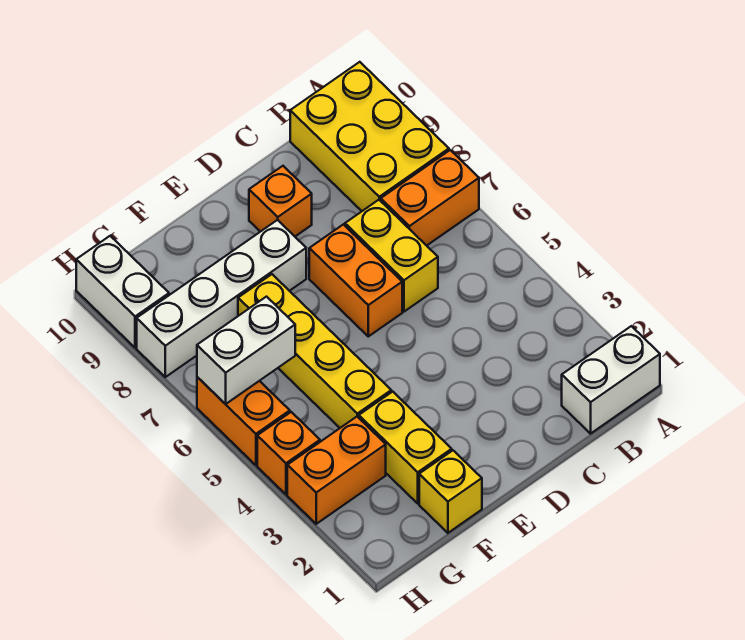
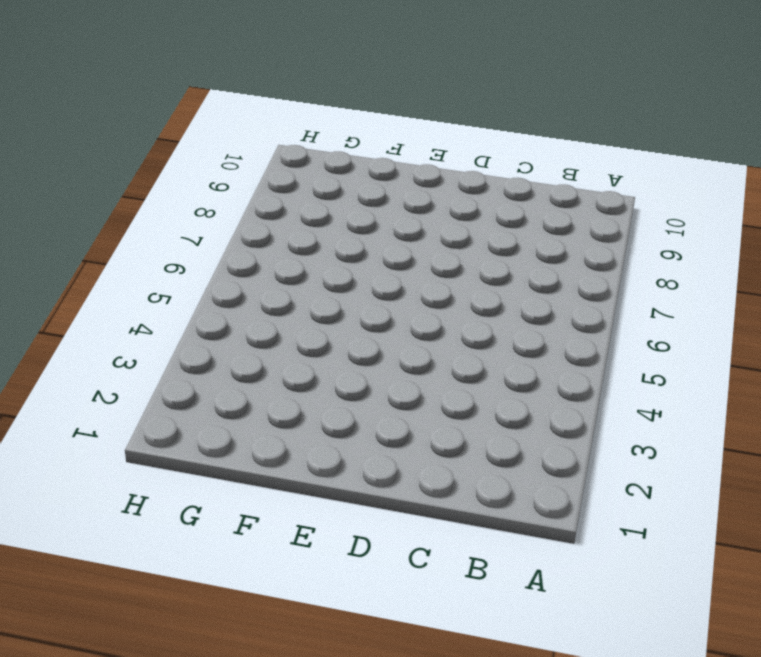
none -> white brick A1:B1 level 1
none -> orange brick A7:B7 level 1
none -> yellow brick A8:B10 level 1

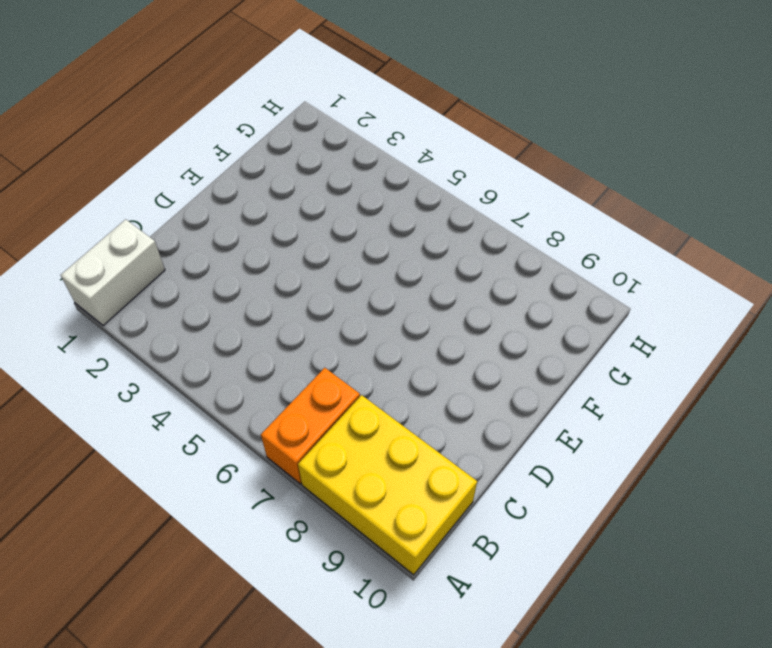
none -> yellow brick C6:C7 level 1
none -> orange brick D6:D7 level 1
none -> orange brick D9 level 1

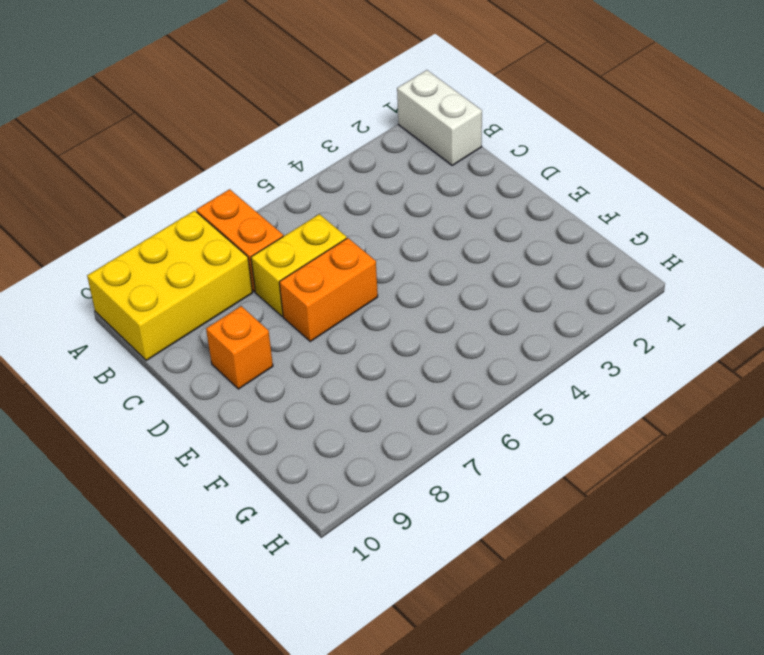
none -> white brick E8:H8 level 1
none -> yellow brick F1 level 1
none -> yellow brick F2:F3 level 1

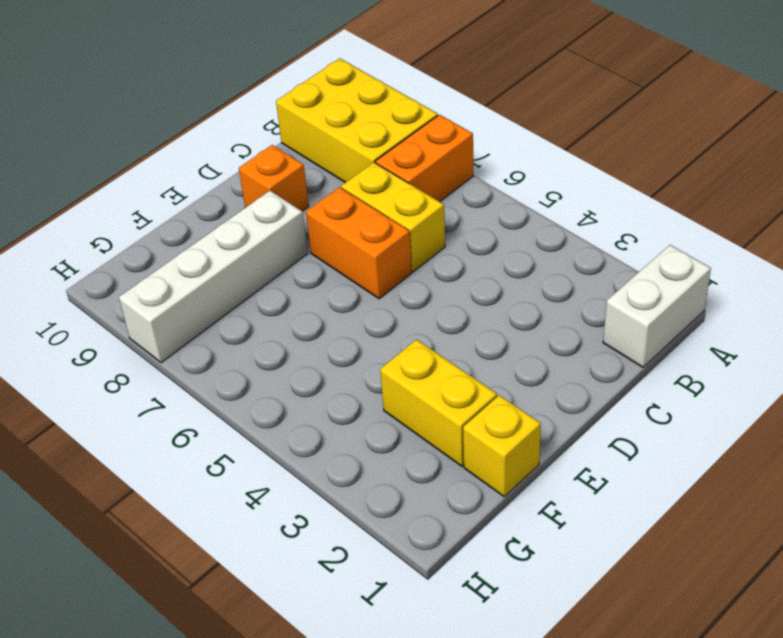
none -> yellow brick F4:F7 level 1
none -> orange brick G3:H3 level 1
none -> orange brick H4 level 1

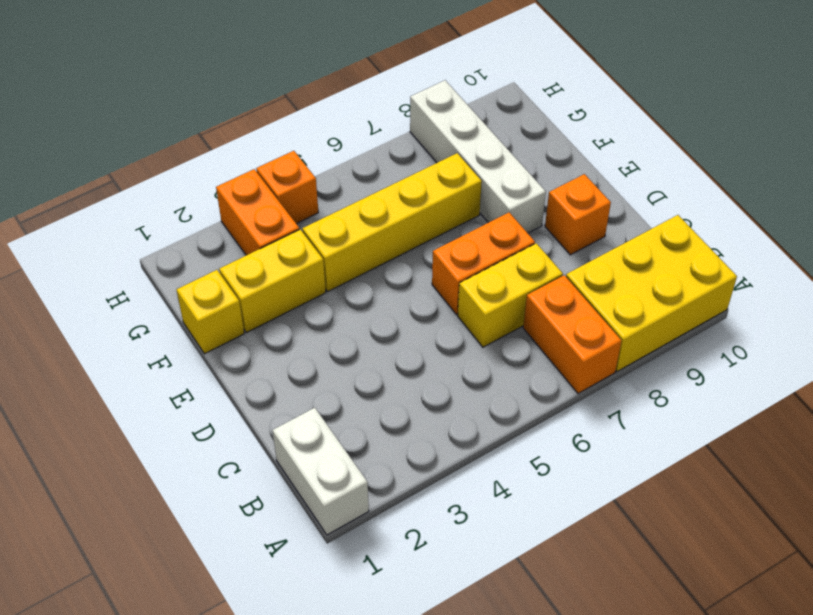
none -> orange brick H5:H6 level 1
none -> white brick H9:H10 level 1
none -> white brick G6:H6 level 2

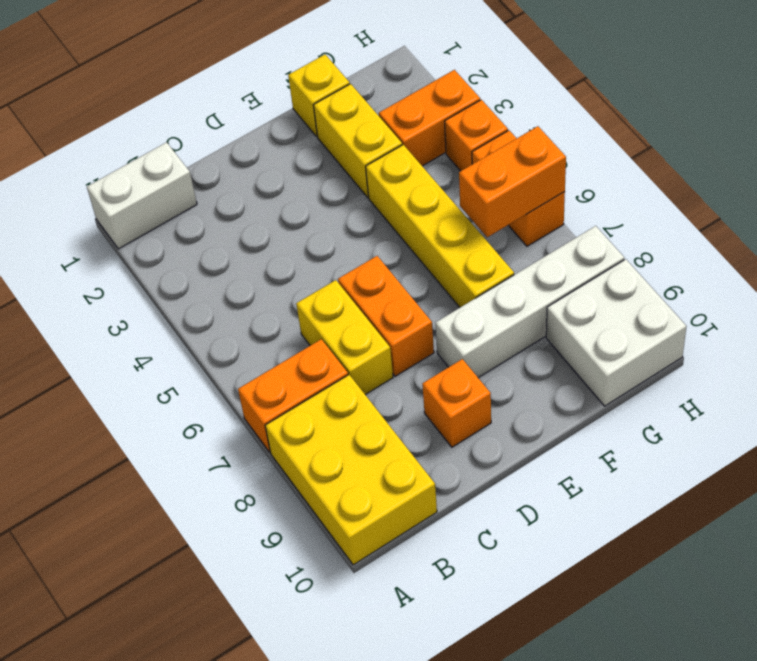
orange brick G6:H6 level 2 -> white brick G6:H6 level 2
white brick G9:H10 level 1 -> white brick H9:H10 level 1

